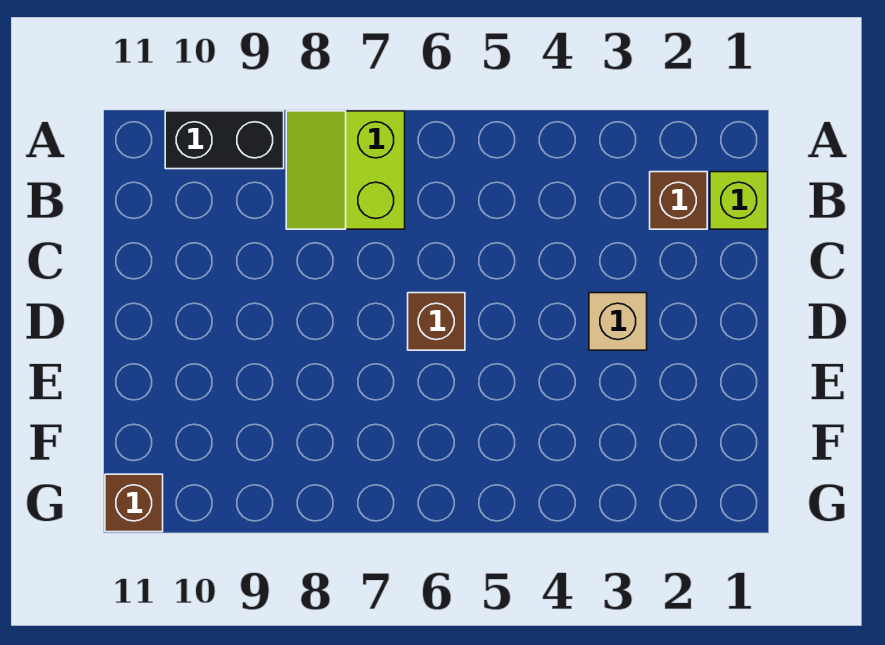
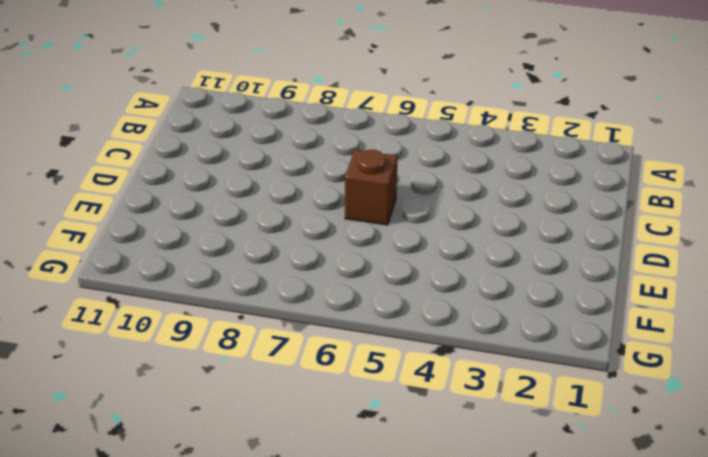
none -> lime slope A7:B8 level 1 top 7
none -> black brick A9:A10 level 1

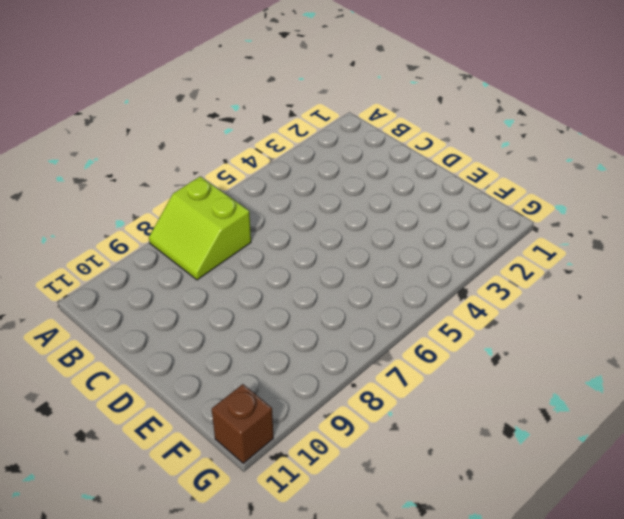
none -> black brick A9:A10 level 1
none -> lime brick B1 level 1

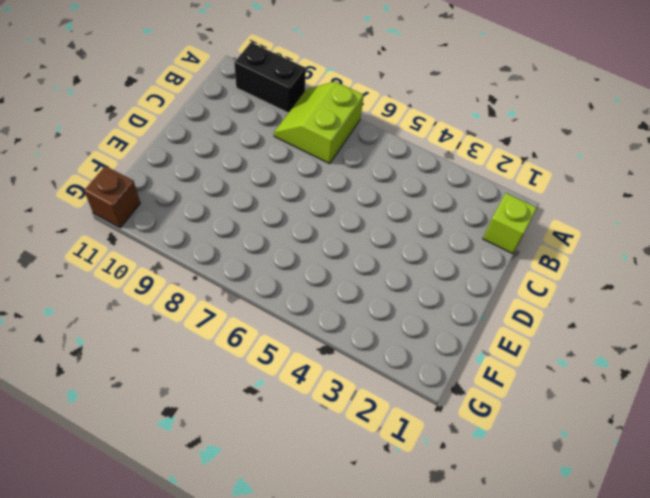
none -> brown brick B2 level 1
none -> tan brick D3 level 1

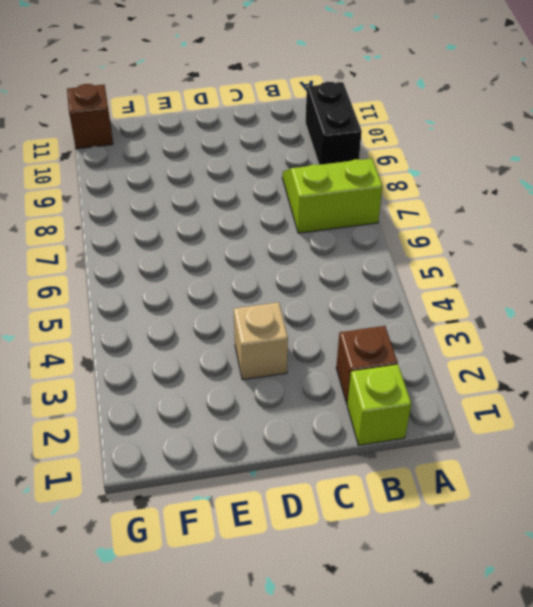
none -> brown brick D6 level 1

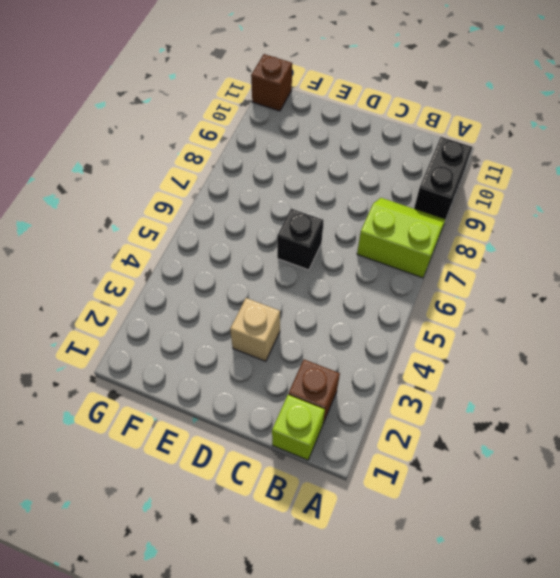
black brick D6 level 1 -> brown brick D6 level 1

